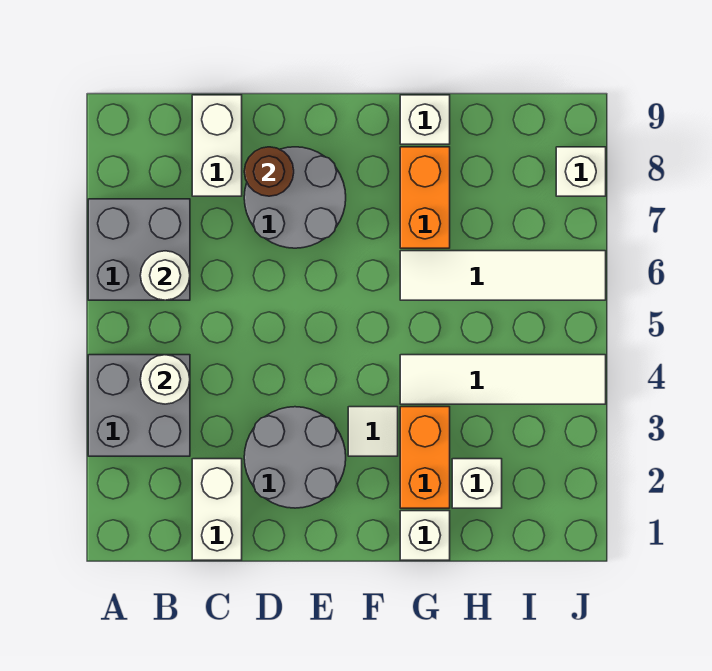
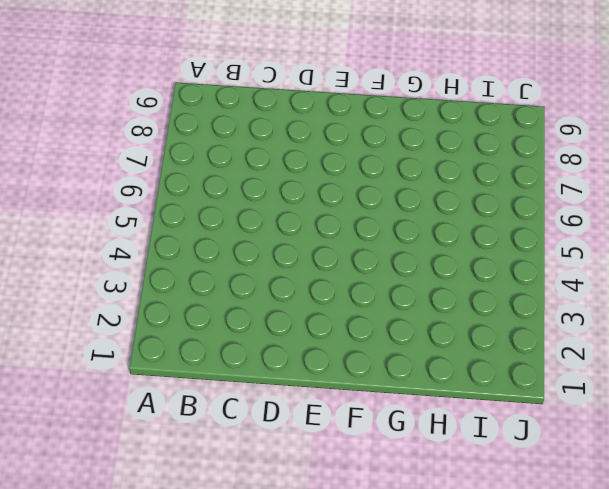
none -> grey brick A3:B4 level 1
none -> grey brick A6:B7 level 1
none -> white brick C1:C2 level 1

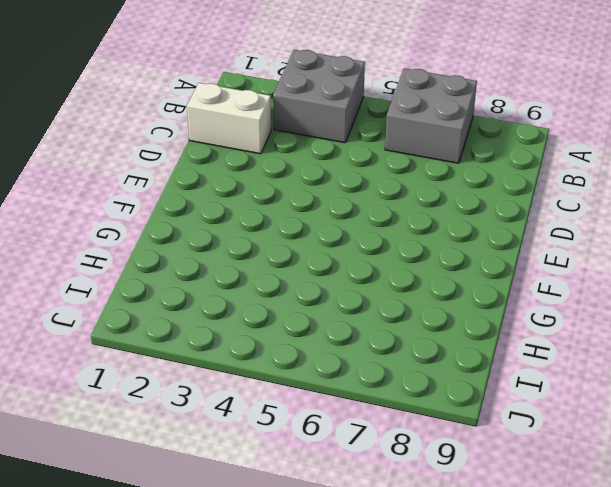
none -> white brick C8:C9 level 1
none -> grey round brick D2:E3 level 1
none -> grey round brick D7:E8 level 1

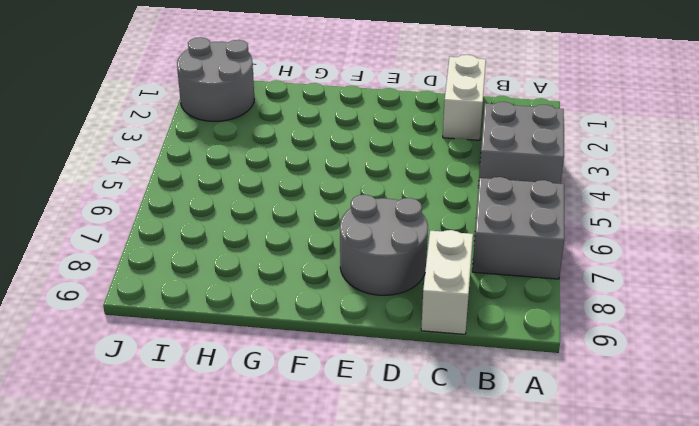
grey round brick I1:J2 level 1 -> grey round brick D2:E3 level 1
none -> white tile F3 level 1
none -> white brick G1 level 1
none -> orange brick G2:G3 level 1

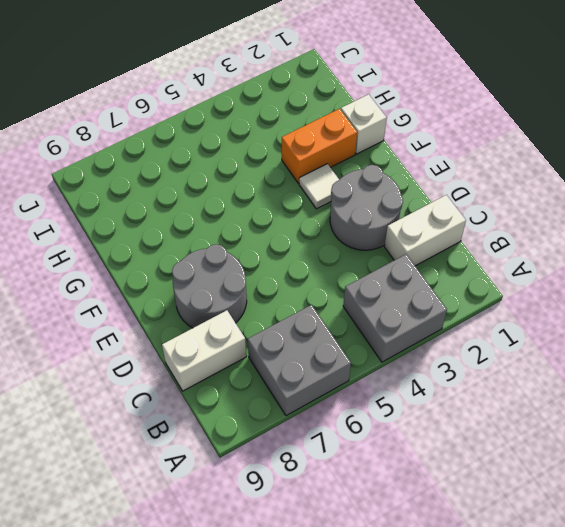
none -> white tile G4:J4 level 1
none -> white tile G6:J6 level 1
none -> orange brick G7:G8 level 1

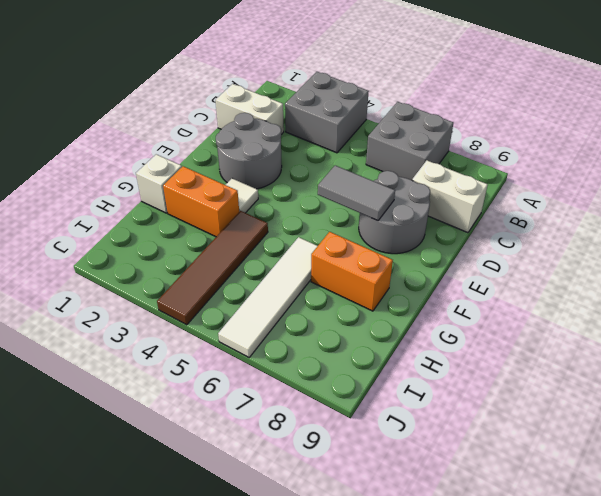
grey tile E6:E7 level 2 -> none
brown tile G4:J4 level 1 -> white tile G4:J4 level 1
none -> white brick G9 level 1
none -> white brick H2 level 1
none -> white brick J8 level 1

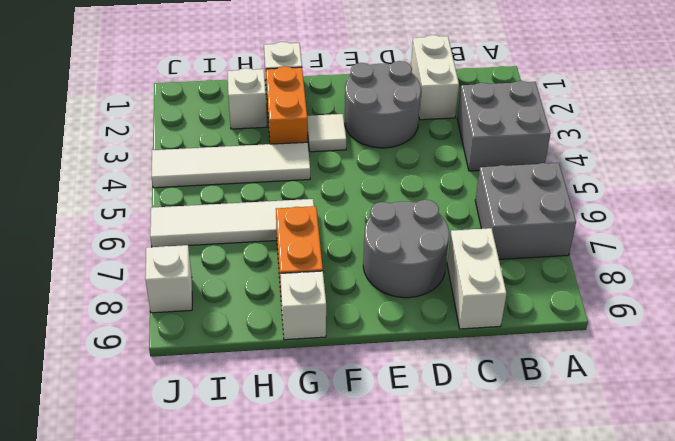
none -> white round brick B4 level 2
none -> white round brick B6 level 2
none -> brown round brick D8 level 2

